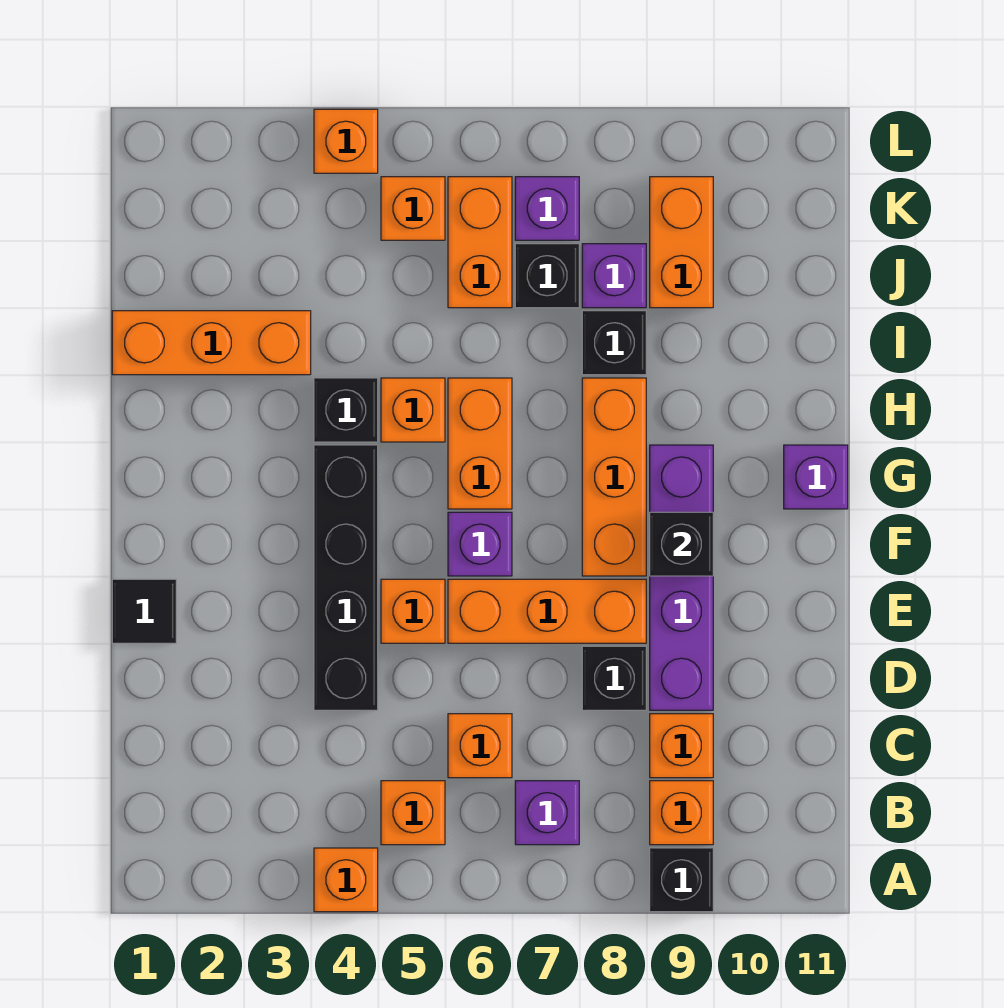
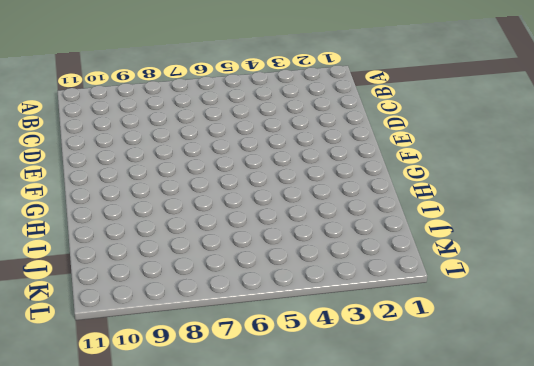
none -> orange brick A4 level 1
none -> black brick A9 level 1
none -> orange brick B5 level 1

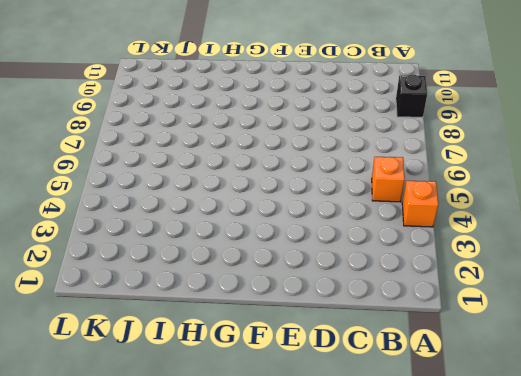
none -> purple brick B7 level 1
none -> orange brick B9 level 1
none -> orange brick C6 level 1

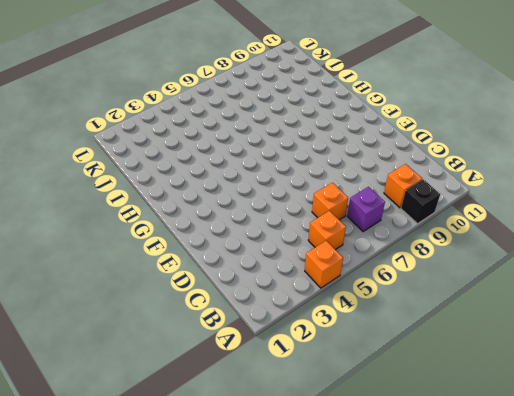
none -> orange brick C9 level 1
none -> black brick D4:G4 level 1
none -> black brick D8 level 1

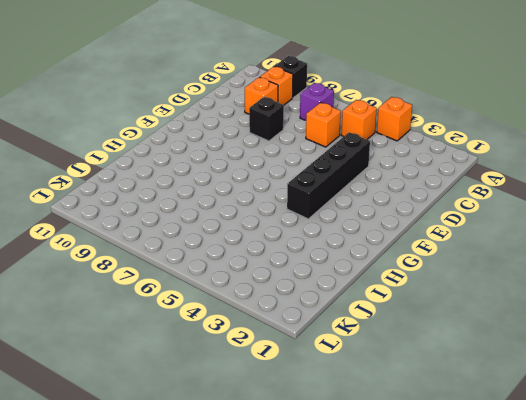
none -> purple brick D9:G9 level 1
none -> black tile E1 level 1
none -> orange brick E5 level 1

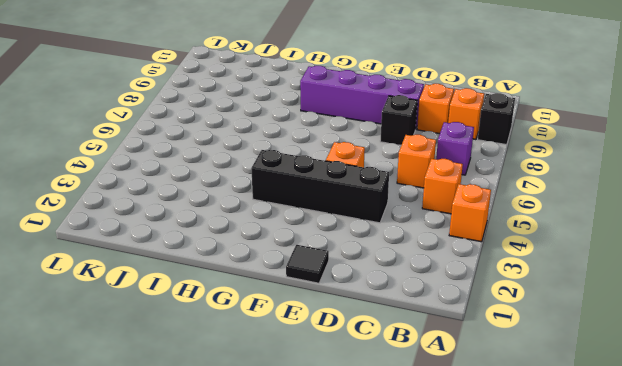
none -> orange brick E6:E8 level 1
none -> purple brick F6 level 1
none -> orange brick F8:H8 level 1

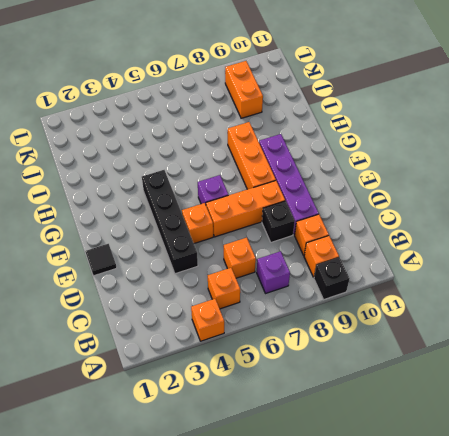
none -> orange brick G6:H6 level 1
none -> purple brick G11 level 1
none -> black brick H4 level 1

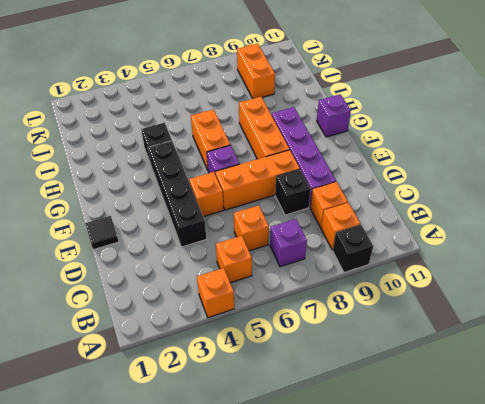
none -> orange brick H5 level 1
none -> orange brick I1:I3 level 1
none -> black brick I8 level 1

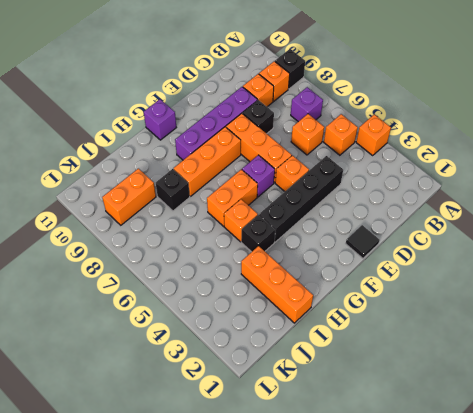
none -> orange brick J6:K6 level 1
none -> black brick J7 level 1
none -> purple brick J8 level 1

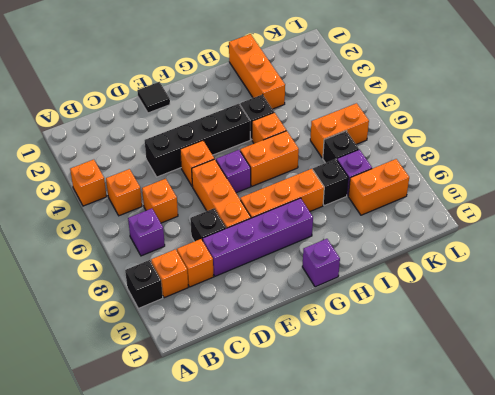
none -> orange brick K5 level 1
none -> purple brick K7 level 1
none -> orange brick L4 level 1

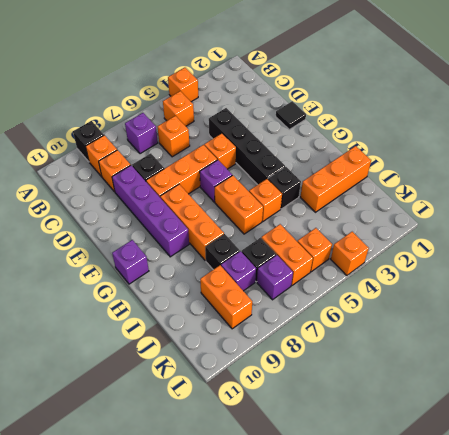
none -> black brick F9 level 2

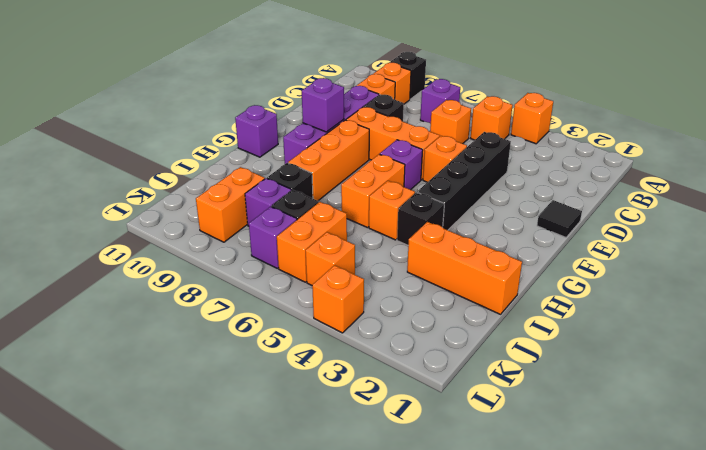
purple brick F9 level 2 -> black brick F9 level 2

